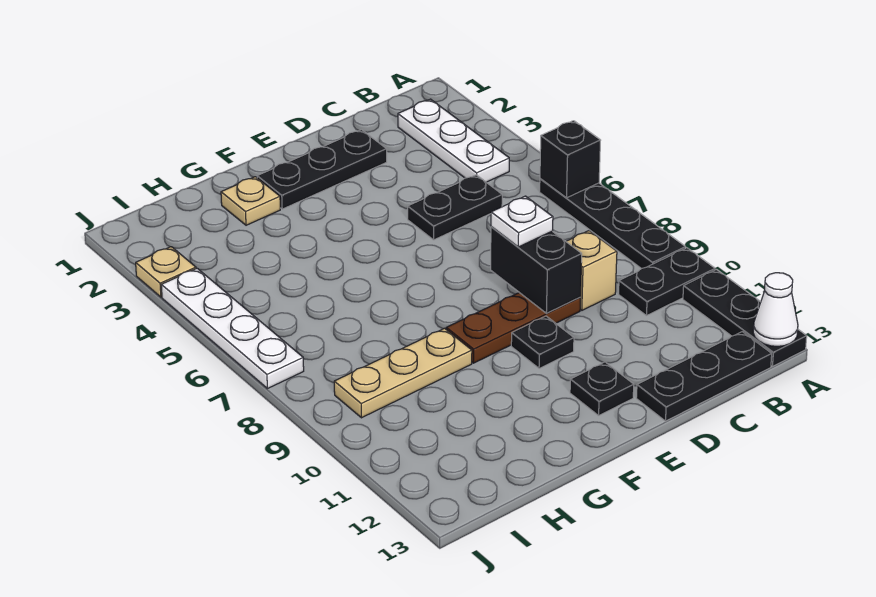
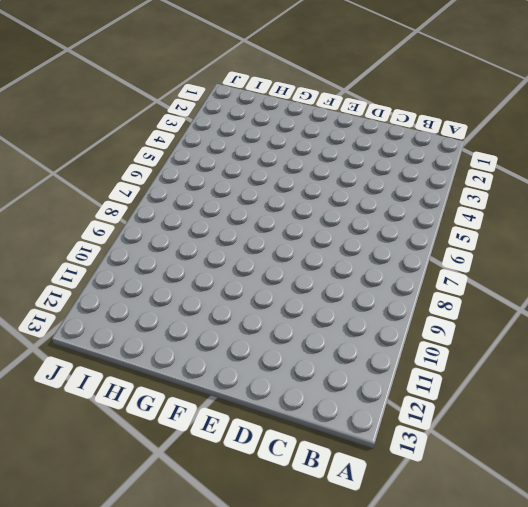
none -> black plate A6:A9 level 1
none -> black plate A10:B10 level 1
none -> black plate A11:A13 level 1

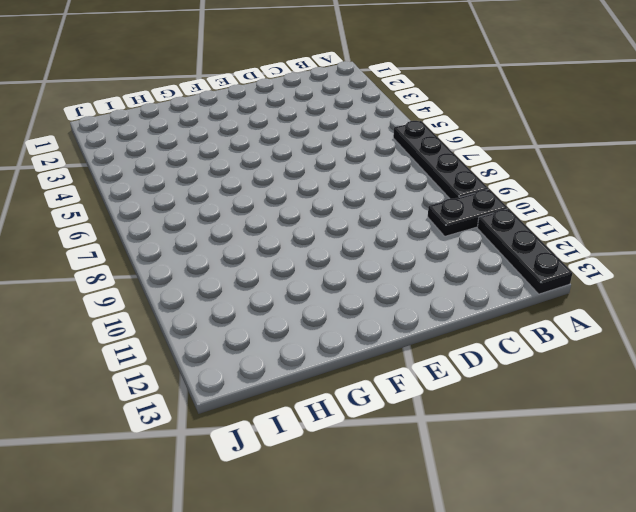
none -> white plate B2:B4 level 1
none -> black plate B13:D13 level 1
none -> black plate C5:D5 level 1

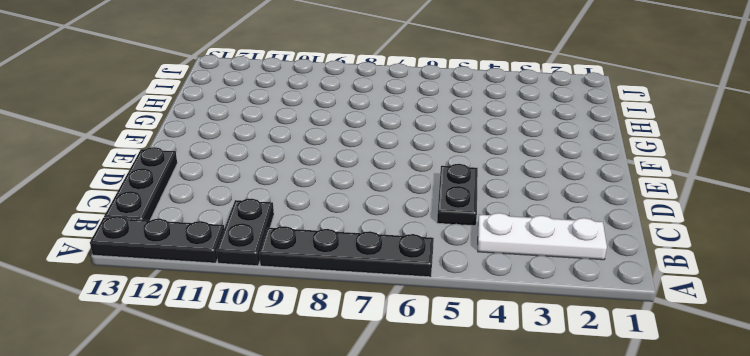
none -> tan brick C9 level 1
none -> black plate D2:F2 level 1
none -> brown plate D9:F9 level 1

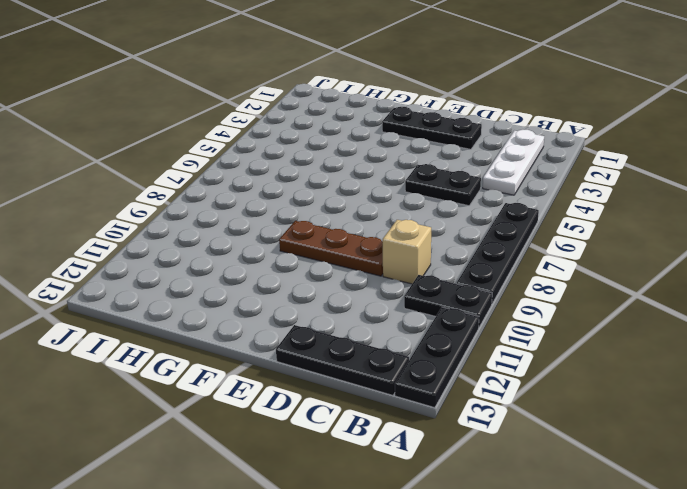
none -> black plate E10 level 1
none -> black plate E12 level 1
none -> tan plate G2 level 1

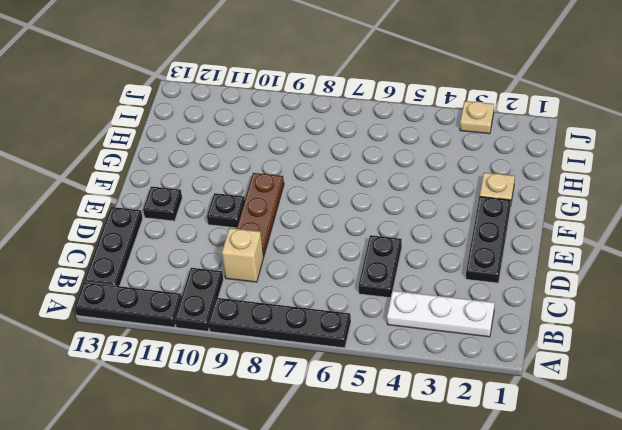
none -> tan plate G9:I9 level 1
none -> white plate J4:J7 level 1
none -> black brick A6 level 2

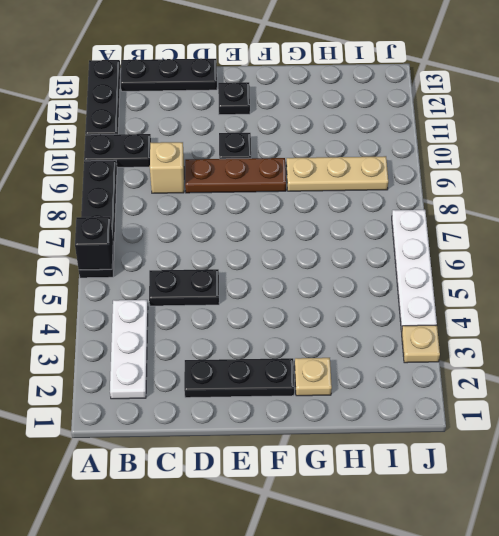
none -> white cone A13 level 2
none -> black brick D8:D9 level 2
none -> white plate D8 level 3

